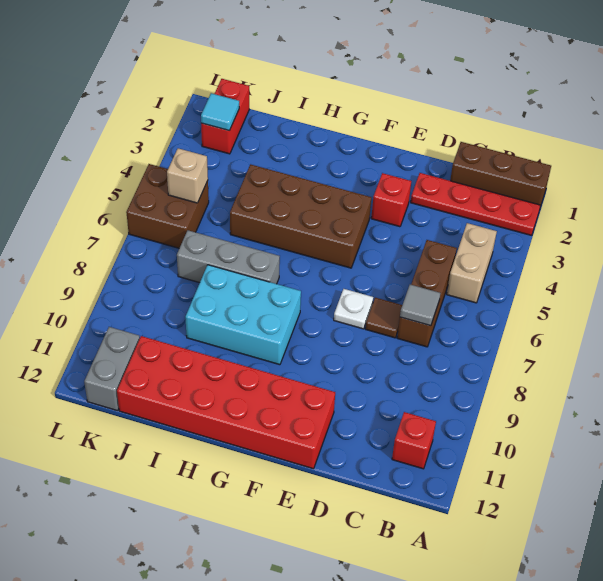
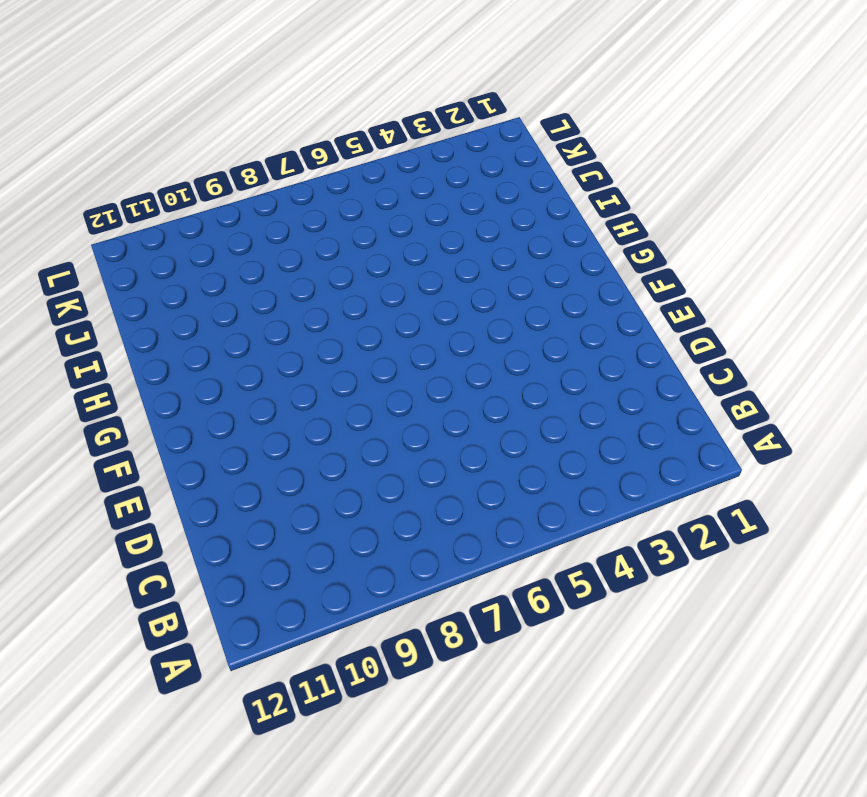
none -> brown brick A1:C1 level 1
none -> red plate A2:D2 level 1
none -> tan brick B4:B5 level 1

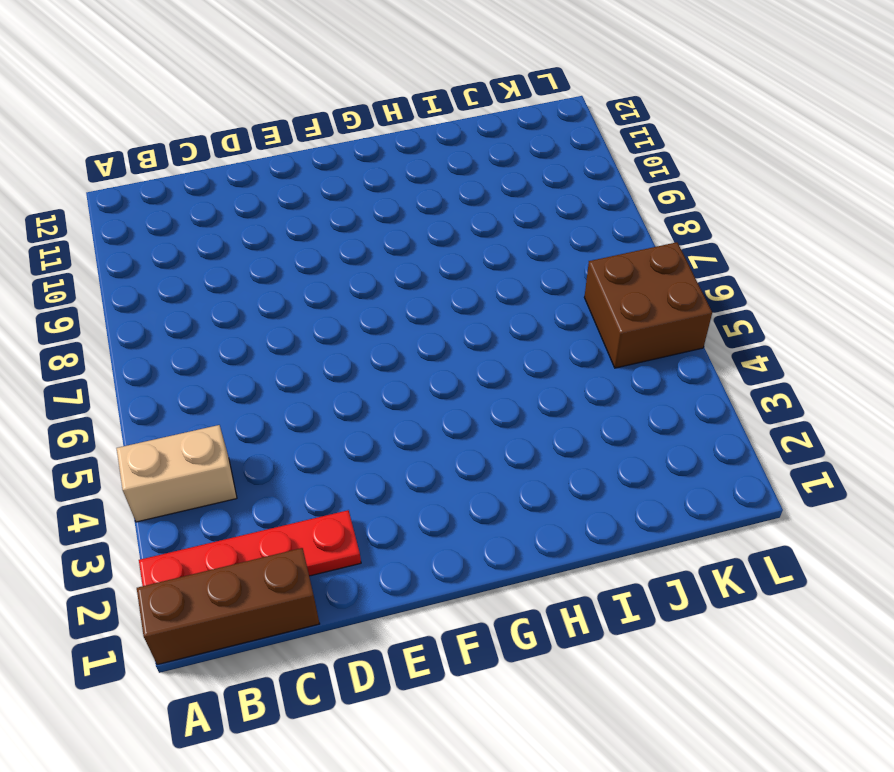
tan brick A4:B4 level 1 -> tan brick B4:B5 level 1
none -> red brick B11 level 1
none -> brown brick C5:C7 level 1
none -> brown tile D7 level 1

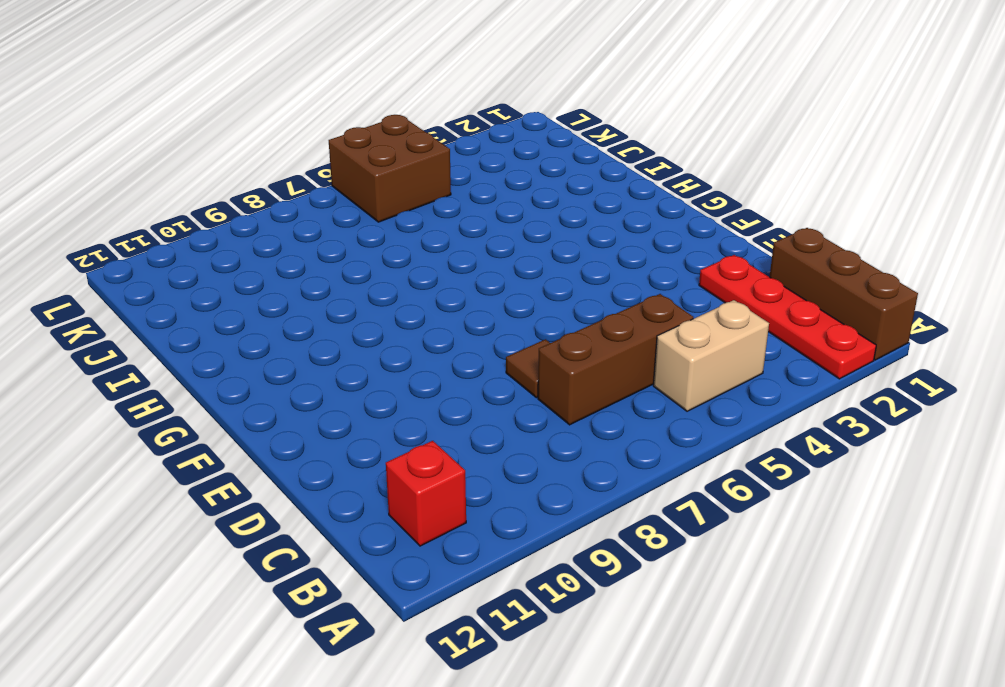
none -> red brick E3 level 1
none -> white plate E7 level 1
none -> red brick E11:J12 level 1

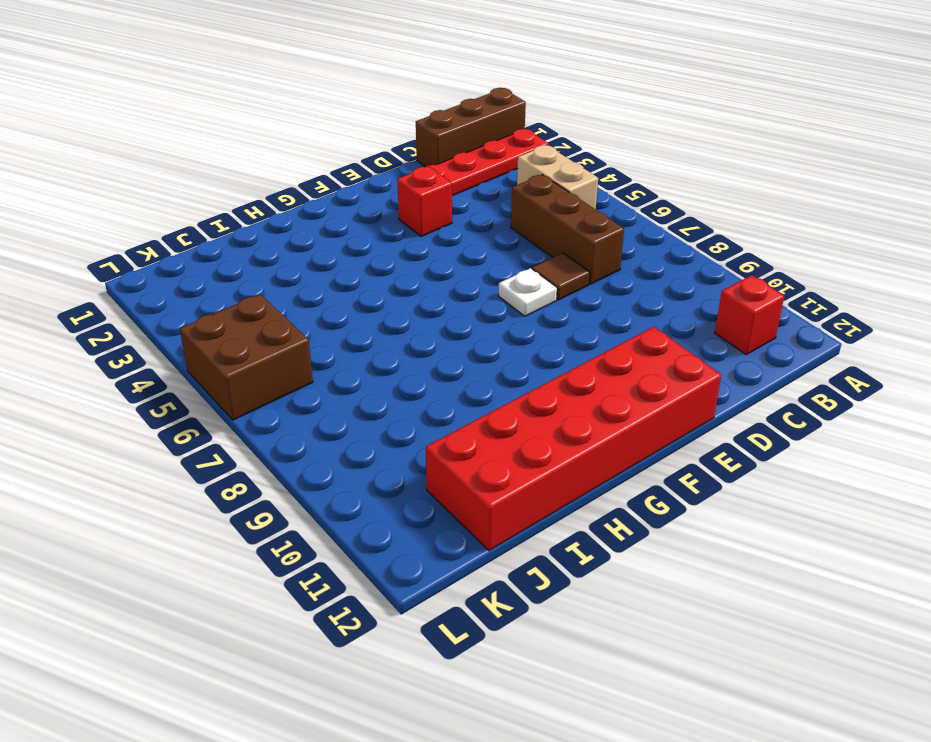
none -> brown brick F4:I5 level 1
none -> cyan brick G8:I9 level 1
none -> grey brick H7:J7 level 1

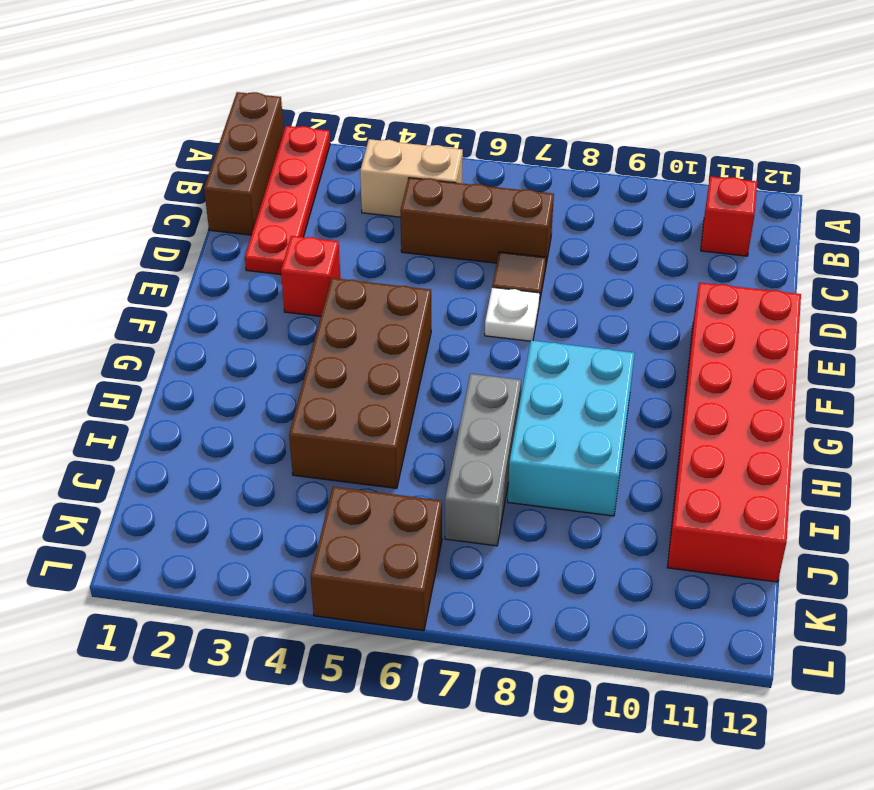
none -> red brick K1:K2 level 1
none -> grey brick K11:K12 level 1
none -> grey tile C7 level 2

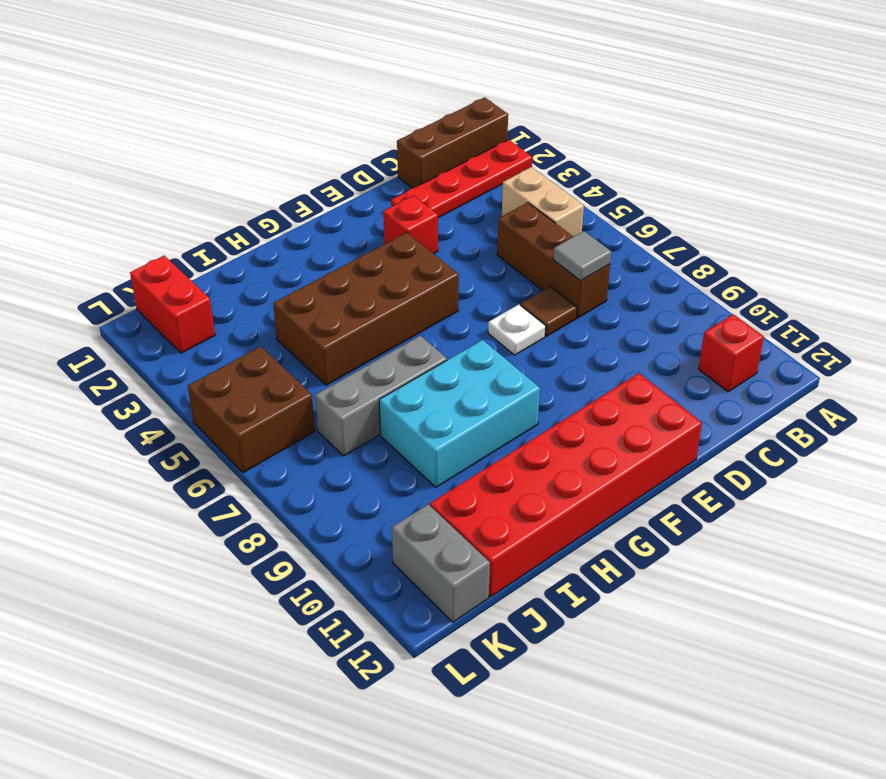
none -> cyan tile K2 level 2
none -> tan brick K5 level 2

